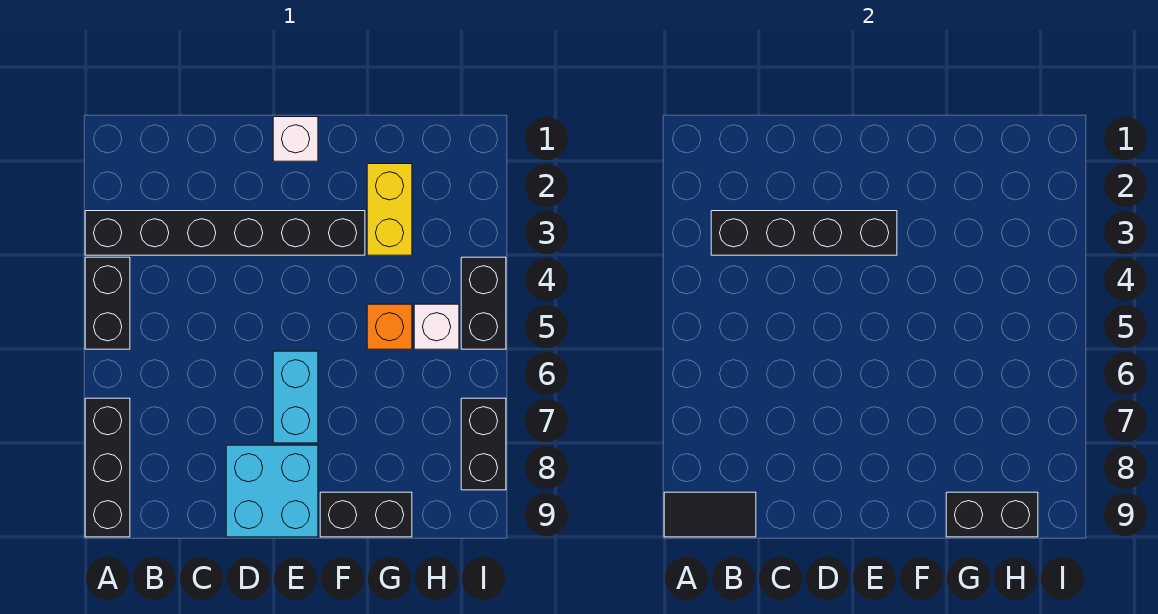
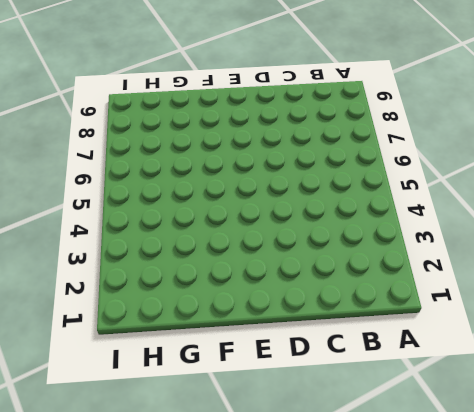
none -> black brick A3:F3 level 1
none -> black brick A4:A5 level 1
none -> black brick A7:A9 level 1

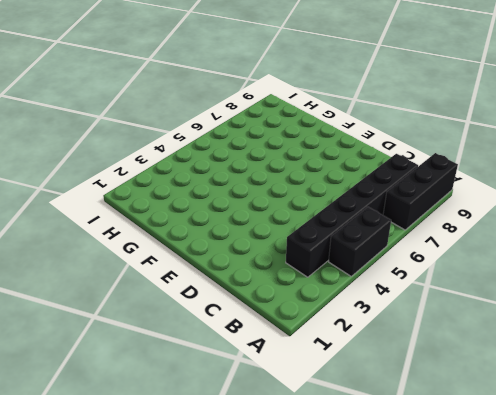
black brick B3:B8 level 1 -> black brick A3:F3 level 1
none -> cyan brick D8:E9 level 1
none -> white brick E1 level 1
none -> cyan brick E6:E7 level 1

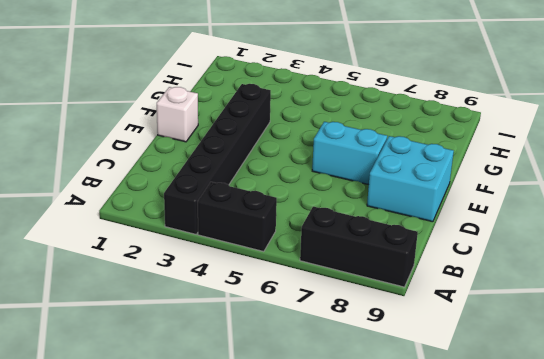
none -> black brick F9:G9 level 1
none -> yellow brick G2:G3 level 1
none -> orange brick G5 level 1

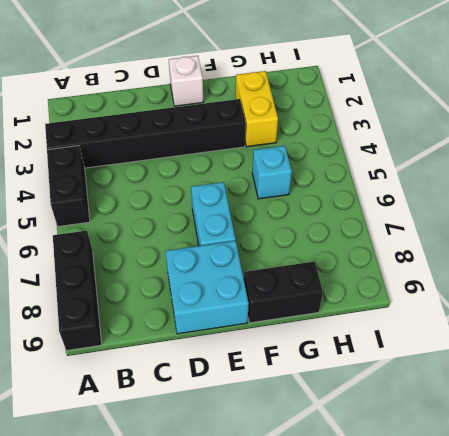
cyan brick G5 level 1 -> orange brick G5 level 1
none -> white brick H5 level 1
none -> black brick I4:I5 level 1
none -> black brick I7:I8 level 1

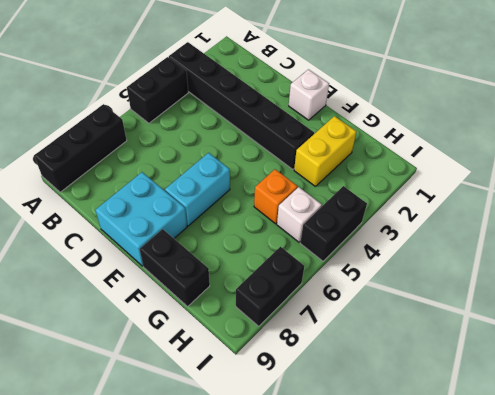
none -> black tile A9:B9 level 2
none -> black brick B3:E3 level 2
none -> black brick G9:H9 level 2

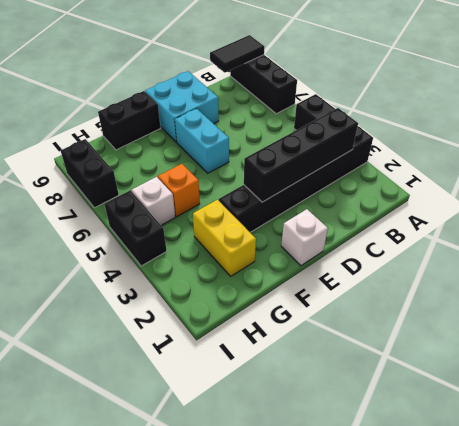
none -> black brick G9:H9 level 2

